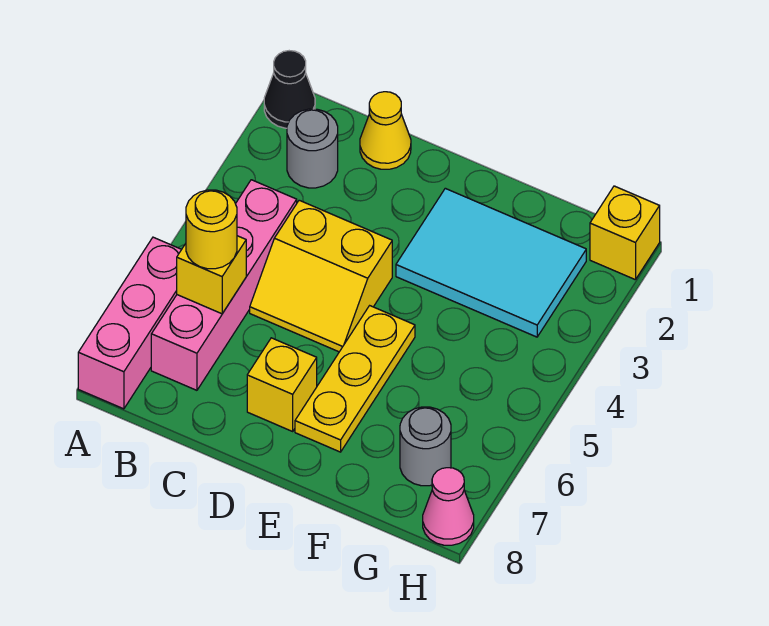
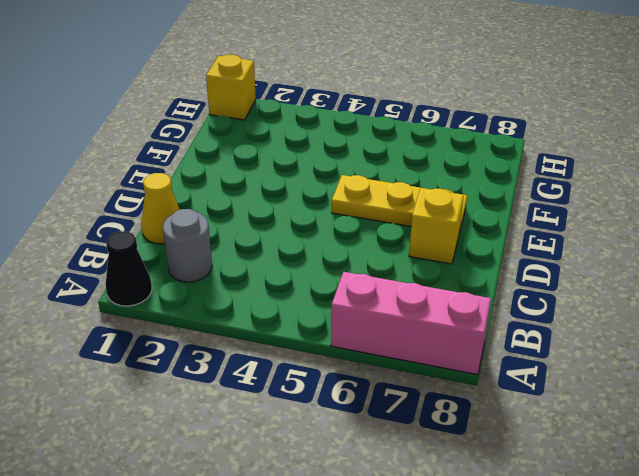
none -> pink brick B4:B7 level 1
none -> yellow slope C4:D5 level 1 top 4
none -> cyan tile E2:G3 level 1

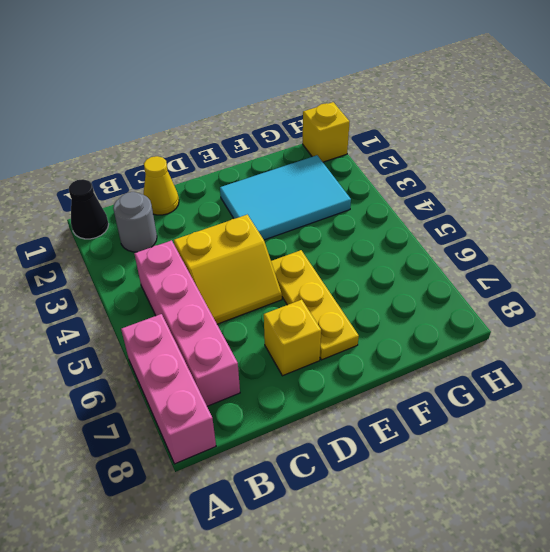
none -> grey round brick G7 level 1
none -> pink cone H8 level 1
none -> yellow brick B6 level 2

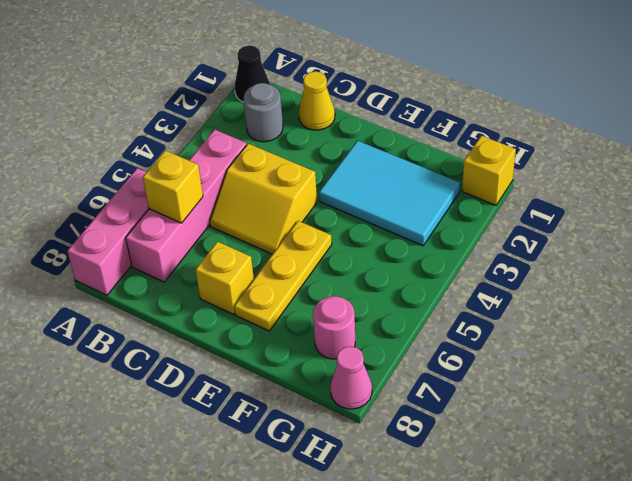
pink round brick G7 level 1 -> grey round brick G7 level 1
none -> yellow round brick B6 level 3

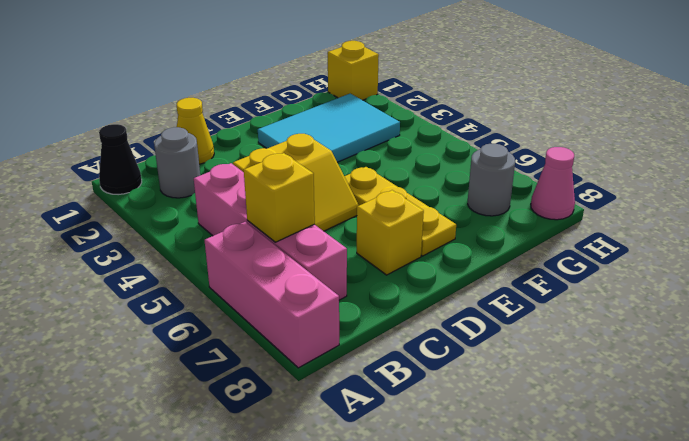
none -> yellow round brick B6 level 3

